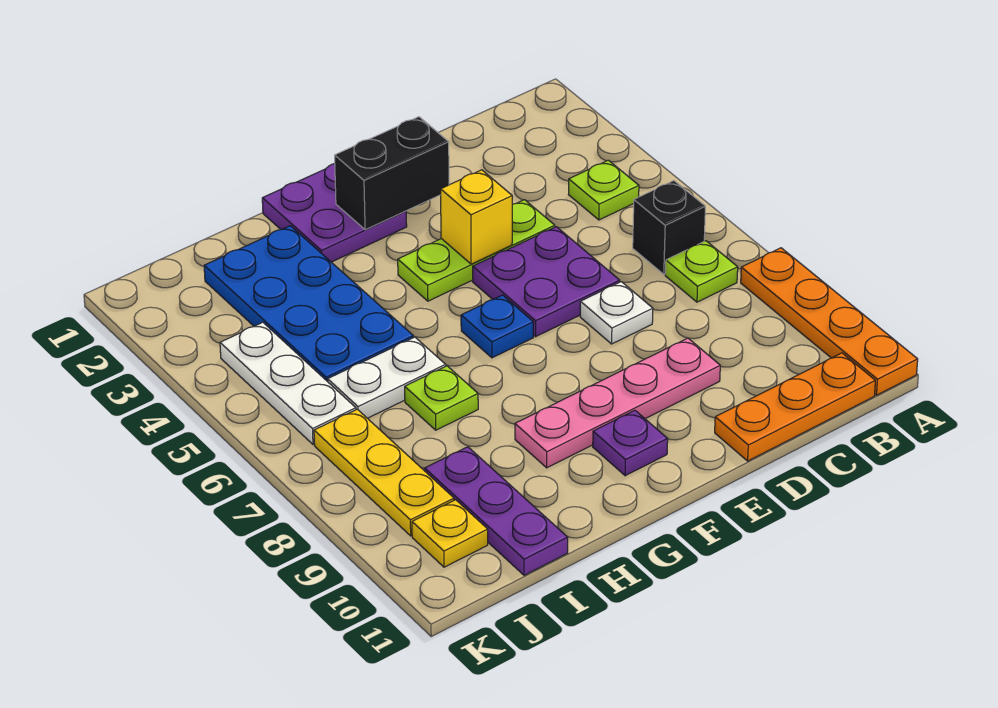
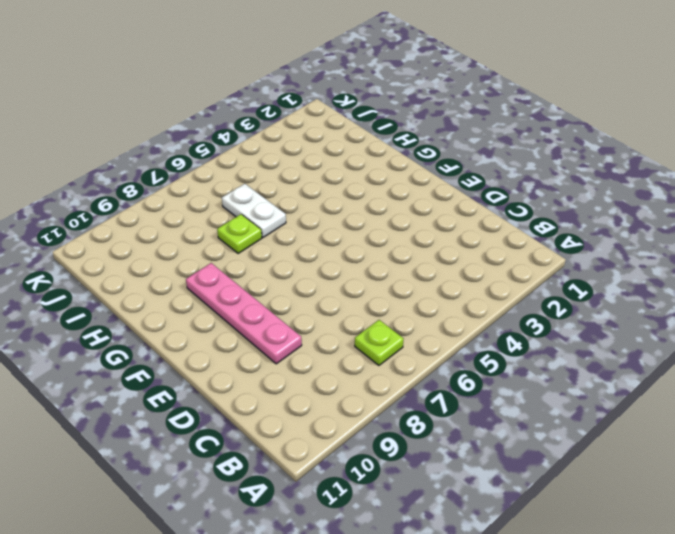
none -> orange plate A8:A11 level 1
none -> lime plate B4 level 1
none -> black brick B6 level 1

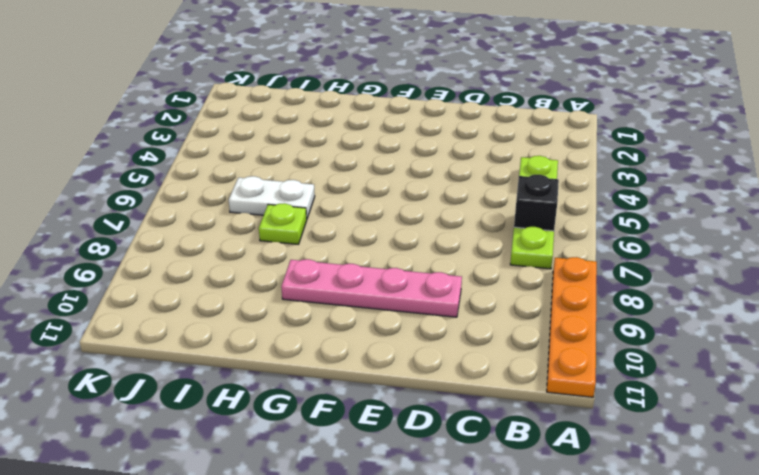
none -> orange plate B11:D11 level 1
none -> lime plate D4:F4 level 1
none -> purple plate D5:E6 level 1

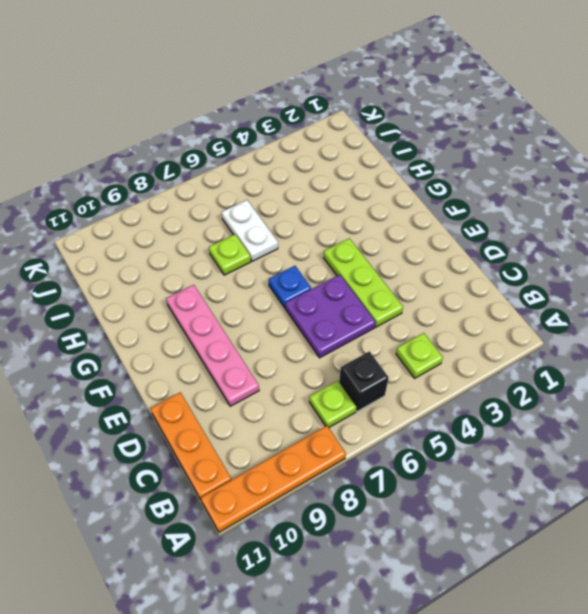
none -> white plate D7 level 1
none -> purple plate F1:G2 level 1
none -> purple plate F10 level 1

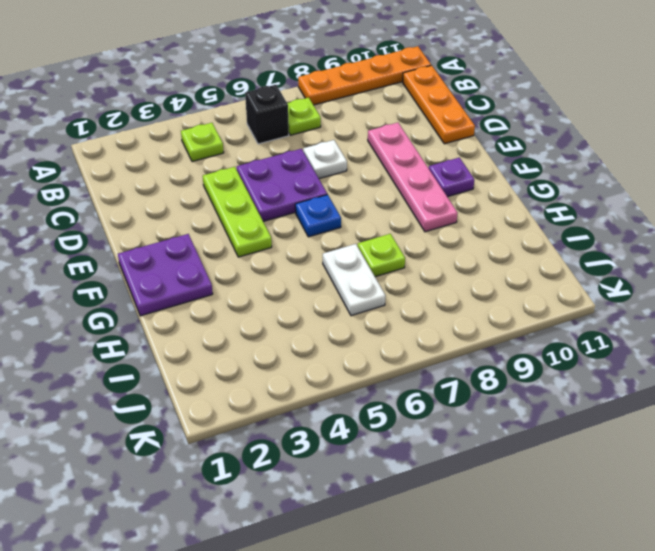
none -> blue plate H2:I5 level 1
none -> purple plate I9:I11 level 1
none -> white plate J4:J6 level 1

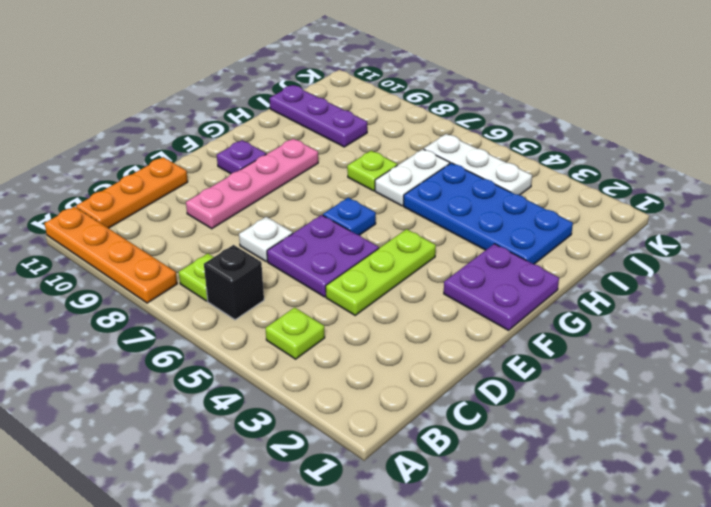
none -> yellow plate J7:J9 level 1
none -> yellow plate J10 level 1
none -> black brick E2:F2 level 2

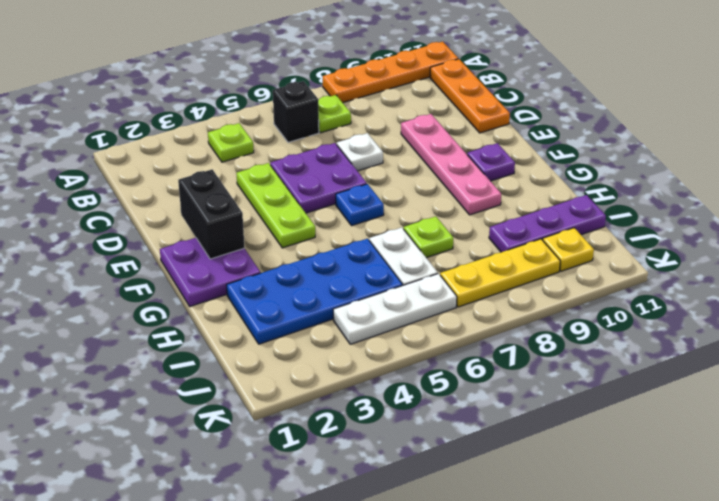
none -> yellow brick E4 level 2

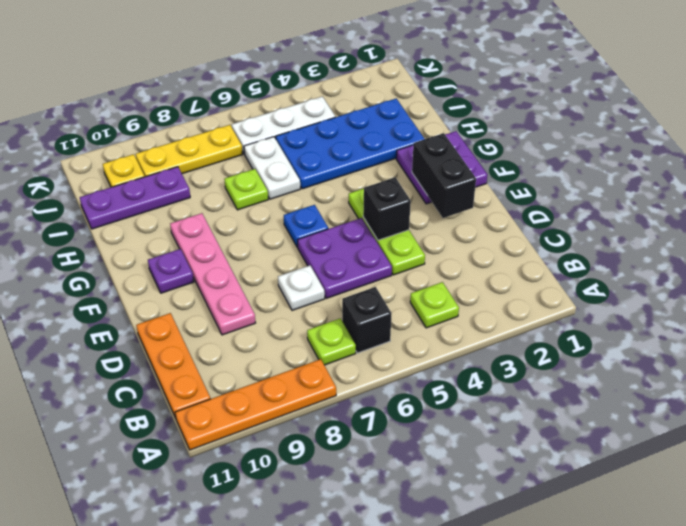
black brick E4 level 2 -> yellow brick E4 level 2

